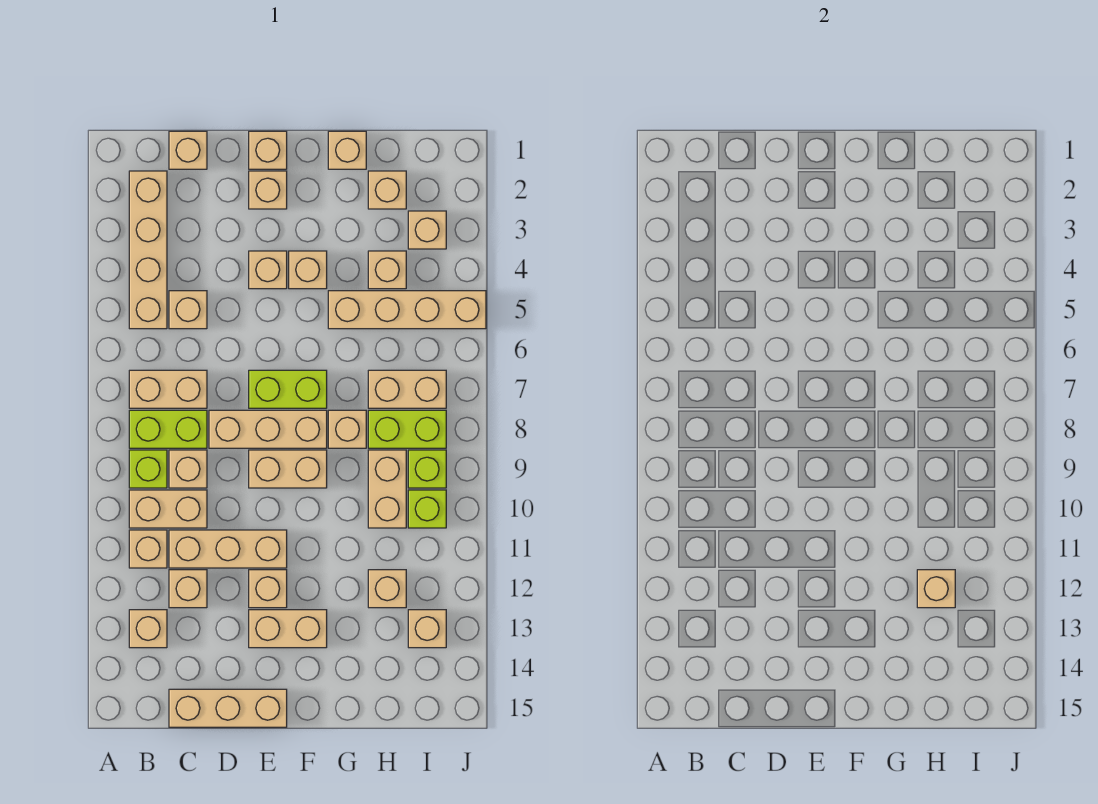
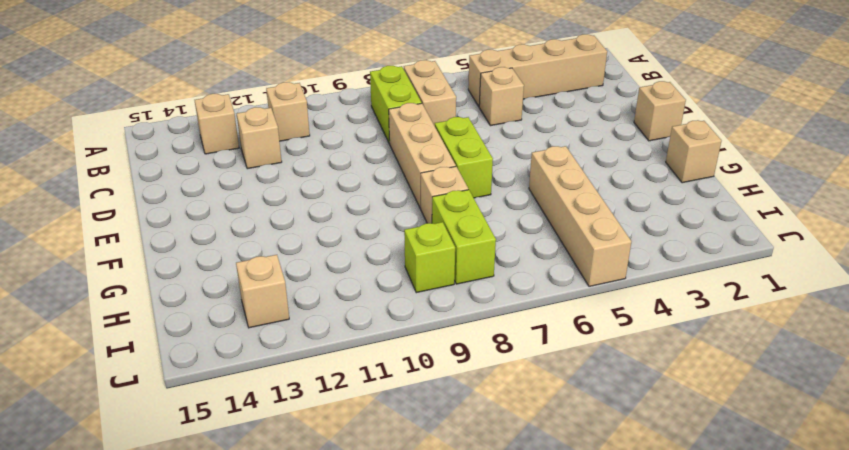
none -> lime brick B9 level 1
none -> tan brick B10:C10 level 1
none -> tan brick C1 level 1
none -> tan brick C9 level 1

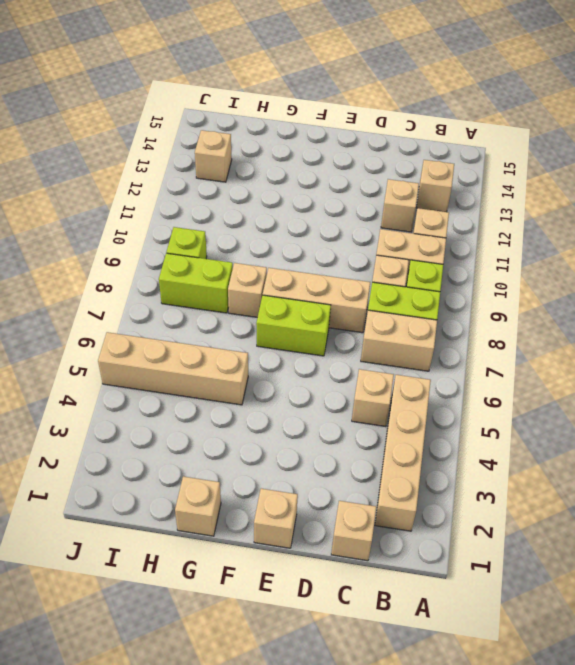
none -> tan brick C11:E11 level 1
none -> tan brick C15:E15 level 1
none -> tan brick E2 level 1
none -> tan brick E4 level 1

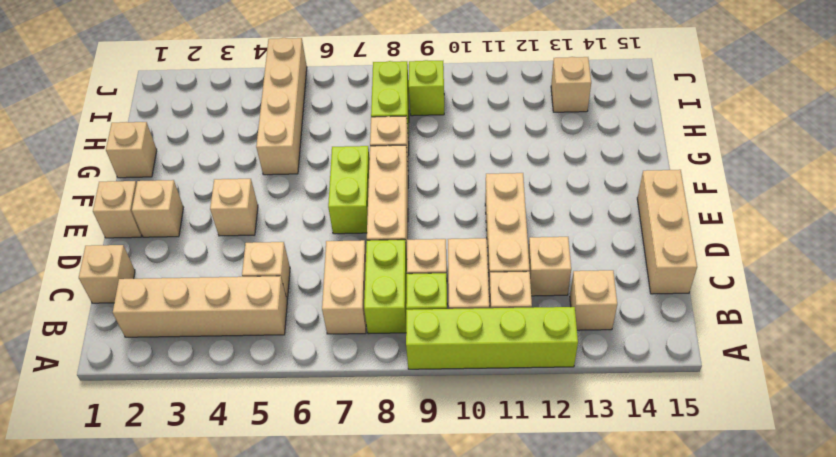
lime brick A9:A12 level 1 -> none
none -> tan brick E9:F9 level 1
none -> tan brick E12 level 1
none -> tan brick E13:F13 level 1
none -> tan brick F4 level 1

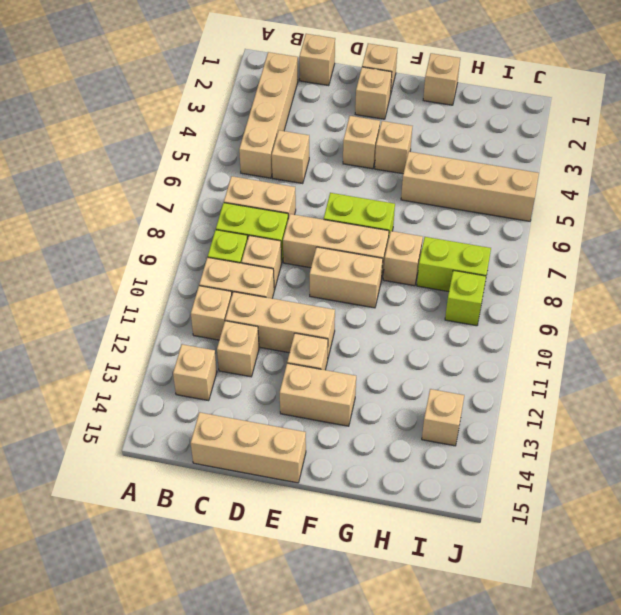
none -> tan brick H2 level 1
none -> tan brick H4 level 1
none -> tan brick H7:I7 level 1
none -> tan brick H9:H10 level 1

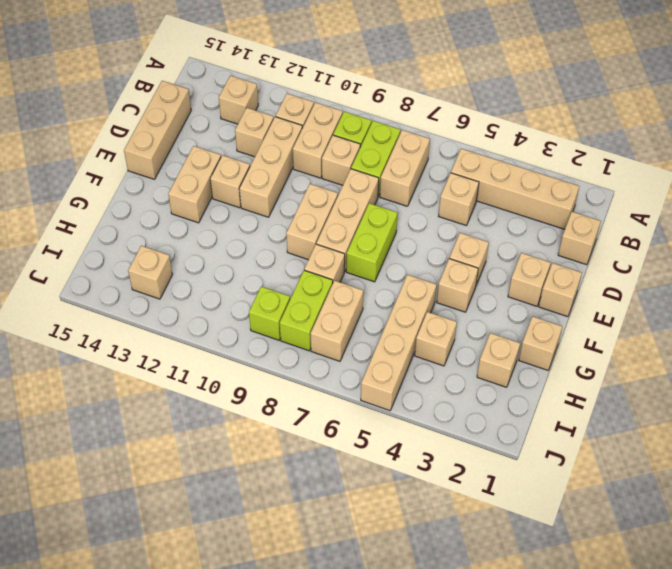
none -> tan brick H9:H10 level 1
none -> tan brick H12 level 1
none -> tan brick I3 level 1
none -> lime brick I10 level 1

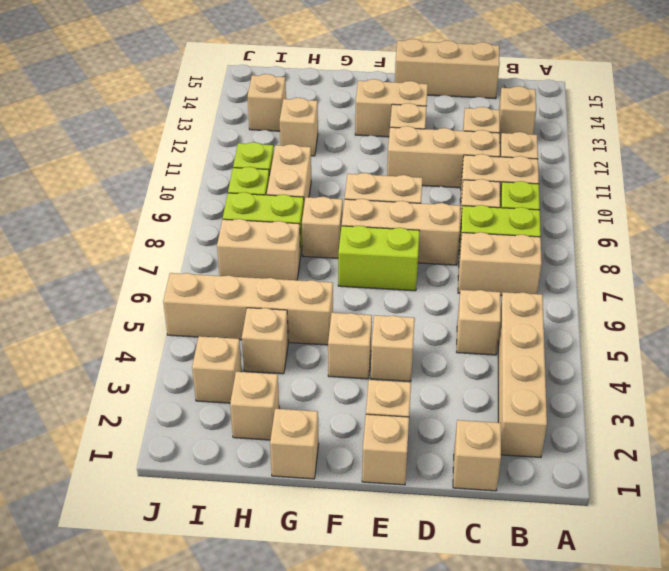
none -> tan brick H12 level 2

